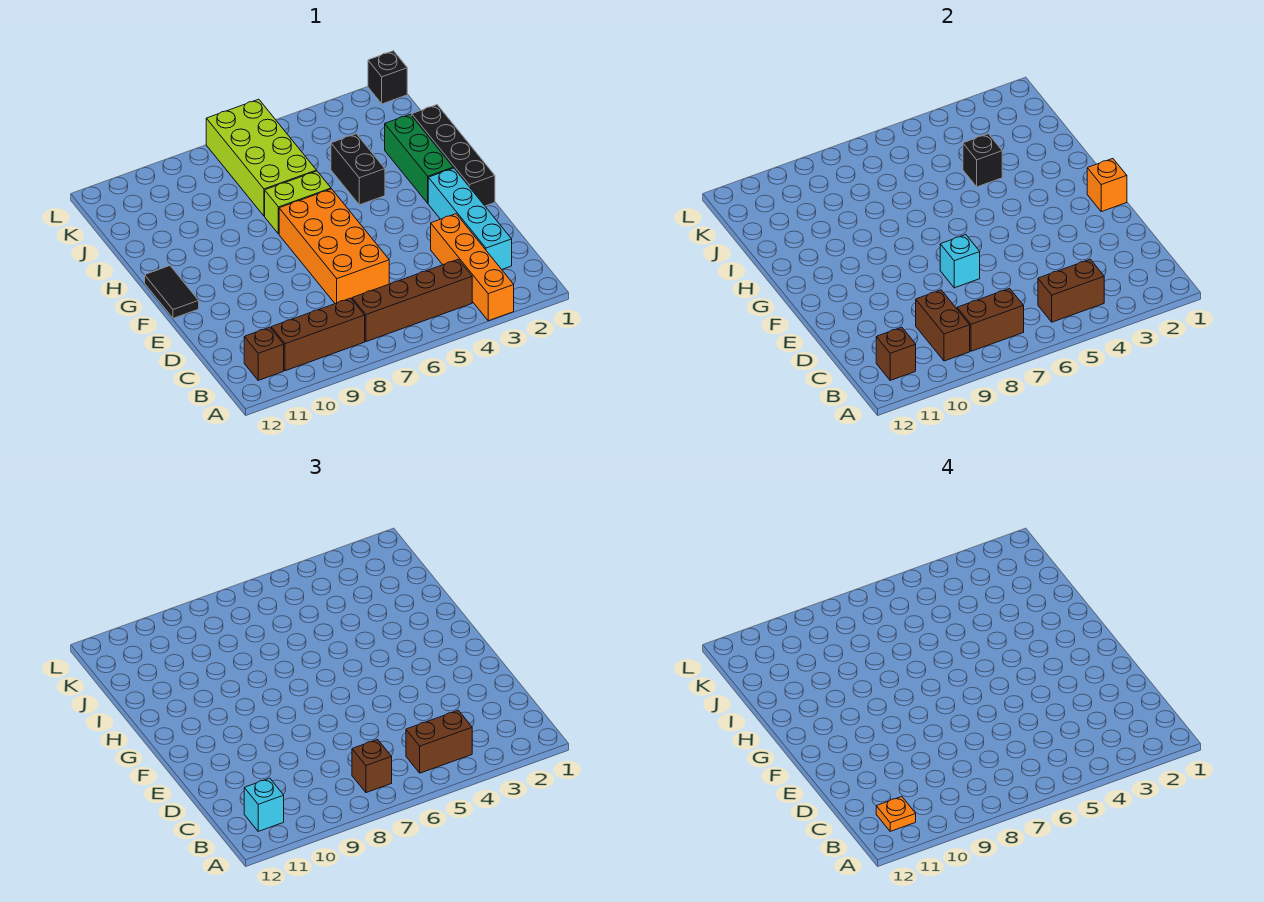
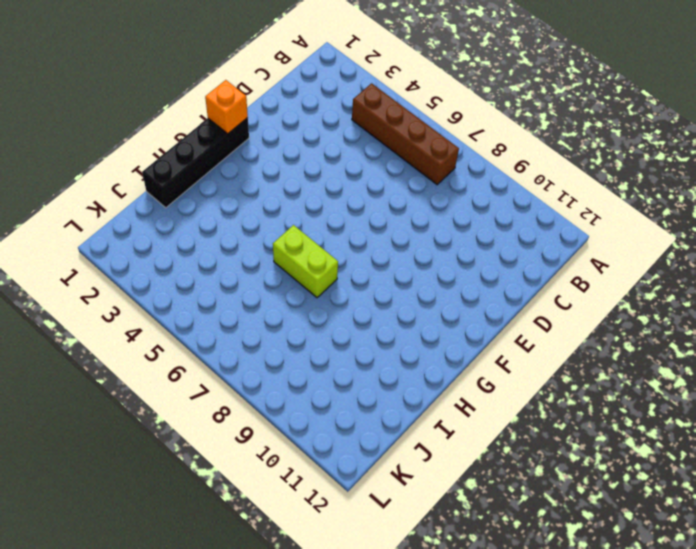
none -> orange brick A3:D3 level 1
none -> brown brick B8:B10 level 1
none -> brown brick B11 level 1

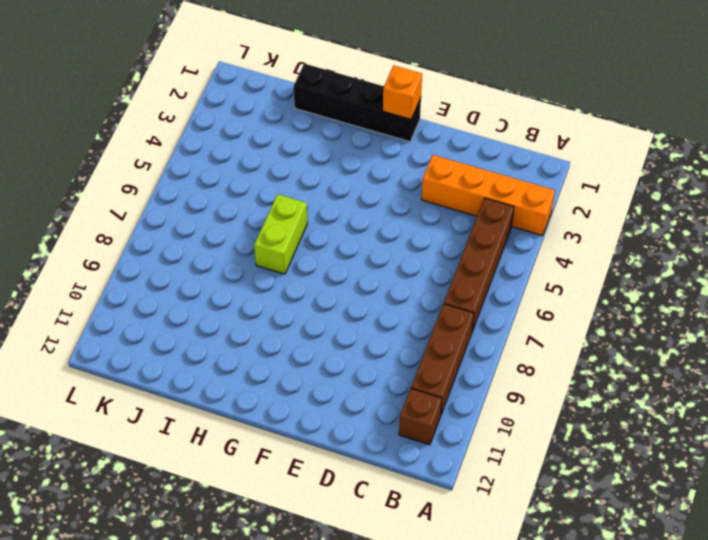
none -> cyan brick C2:F2 level 1
none -> orange brick D6:G7 level 1
none -> black tile F12:G12 level 1

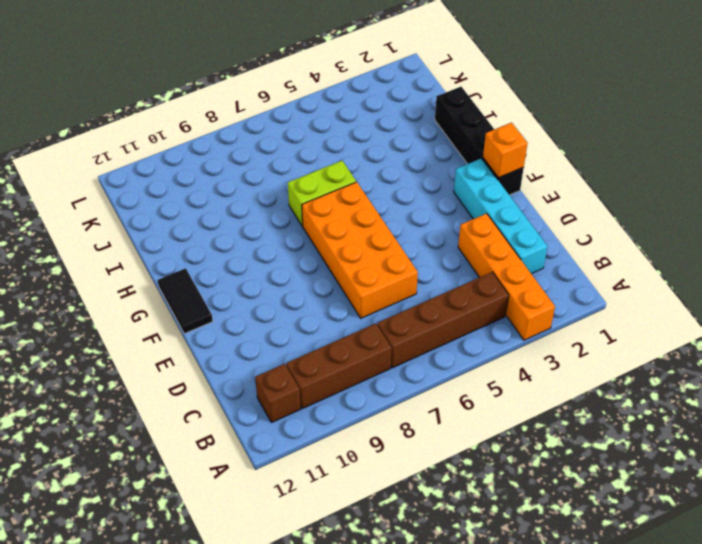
none -> green brick G2:I2 level 1
none -> black brick H4:I4 level 1
none -> lime brick I6:L7 level 1

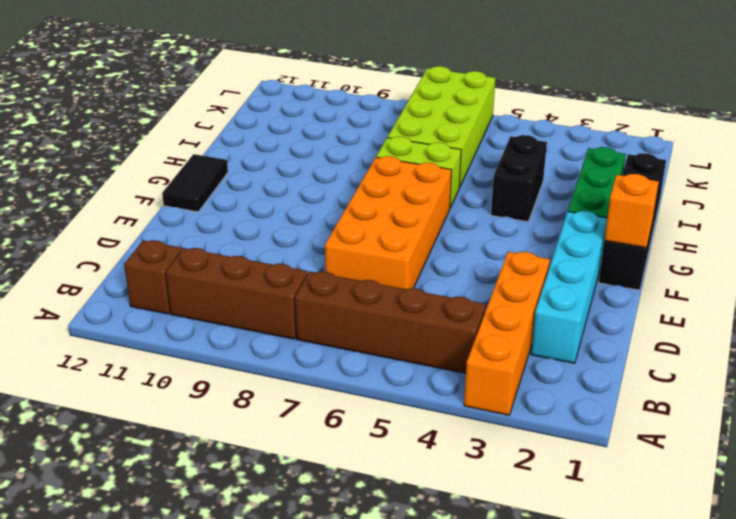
none -> black brick L1 level 1
none -> brown brick B4:B5 level 2
none -> brown brick B7:B8 level 2

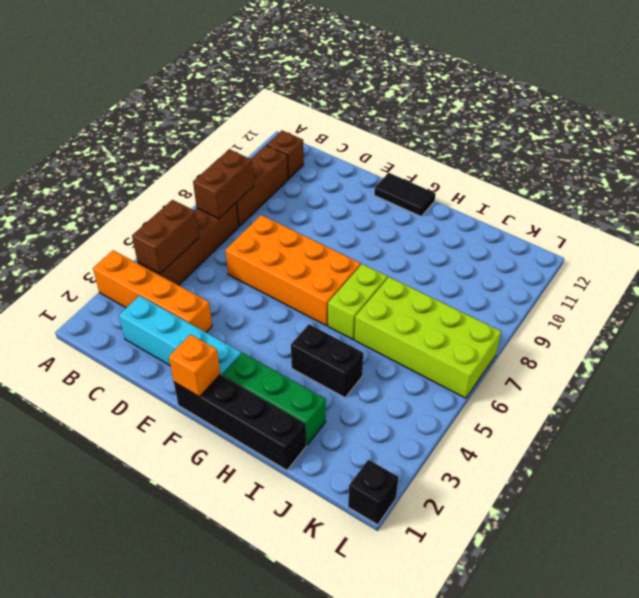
none -> brown brick B9:C9 level 2
none -> brown brick B11 level 2
none -> cyan brick E7 level 2

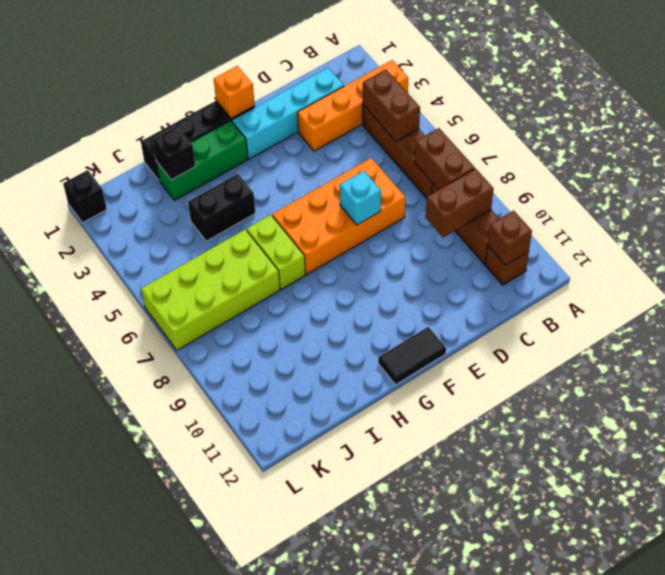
black brick I2 level 2 -> black brick I4 level 2
none -> brown brick B4:B5 level 3
none -> brown brick B7 level 3
none -> cyan brick B11 level 3

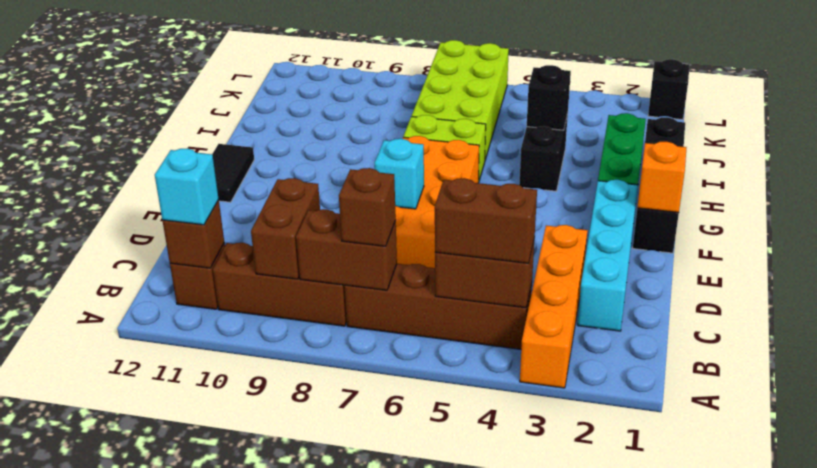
none -> orange plate B11 level 4

